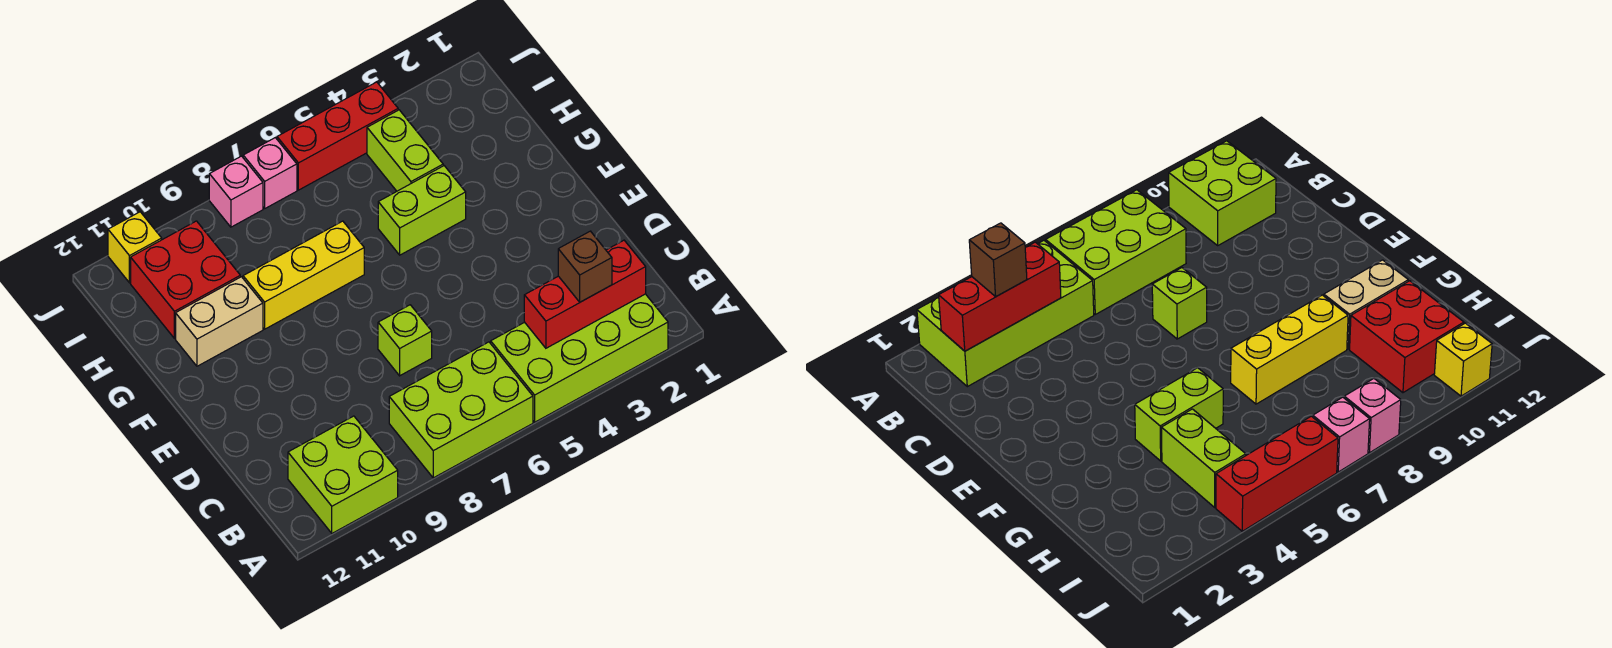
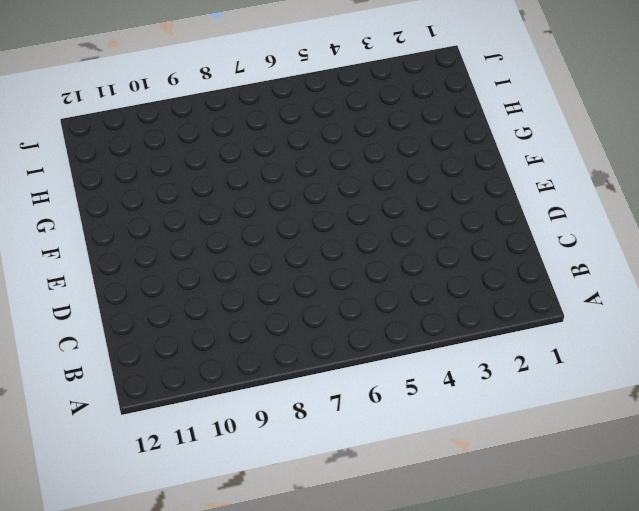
none -> lime brick A2:B5 level 1
none -> lime brick A6:B8 level 1
none -> lime brick A10:B11 level 1

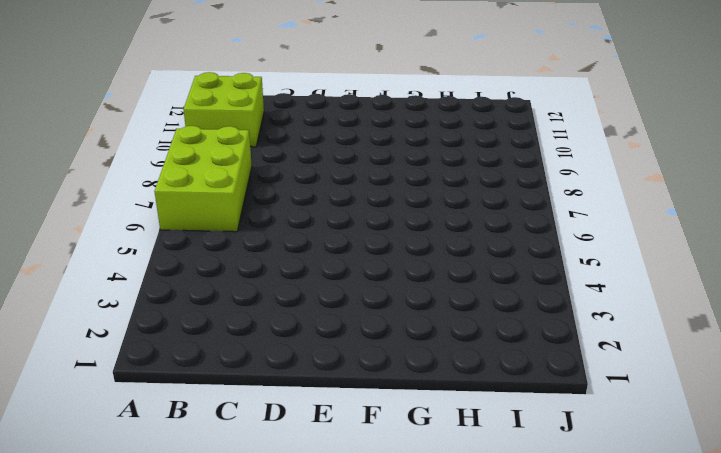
none -> lime brick A2:B5 level 1
none -> lime brick D7 level 1
none -> lime brick G4:G5 level 1

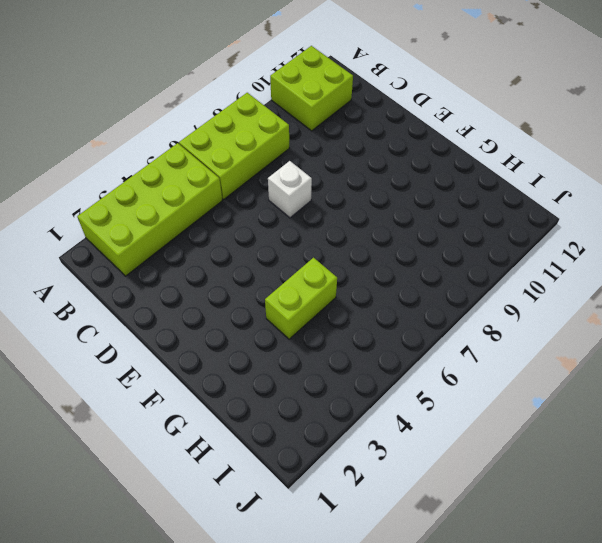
white brick D7 level 1 -> lime brick D7 level 1
none -> yellow brick G7:G9 level 1
none -> tan brick G10:G11 level 1
none -> lime brick H4:I4 level 1

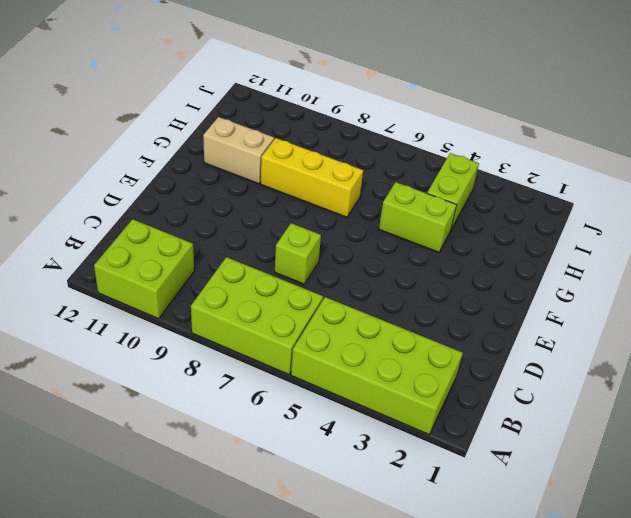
none -> red brick H10:I11 level 1
none -> red brick J4:J6 level 1
none -> pink brick J7 level 1

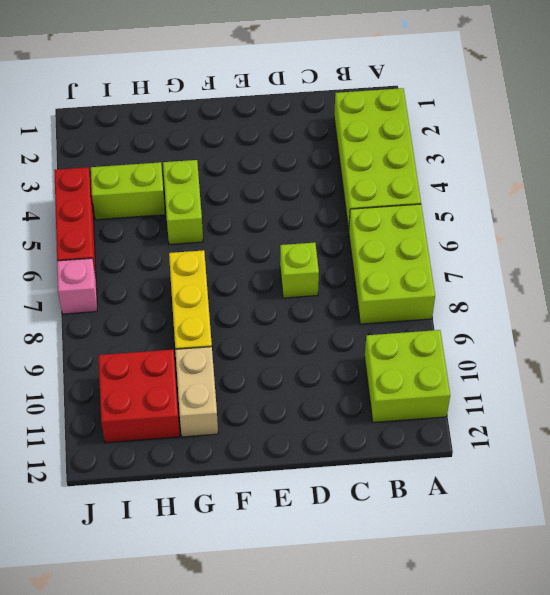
none -> pink brick J8 level 1
none -> yellow brick J11 level 1
none -> red brick B2:B4 level 2

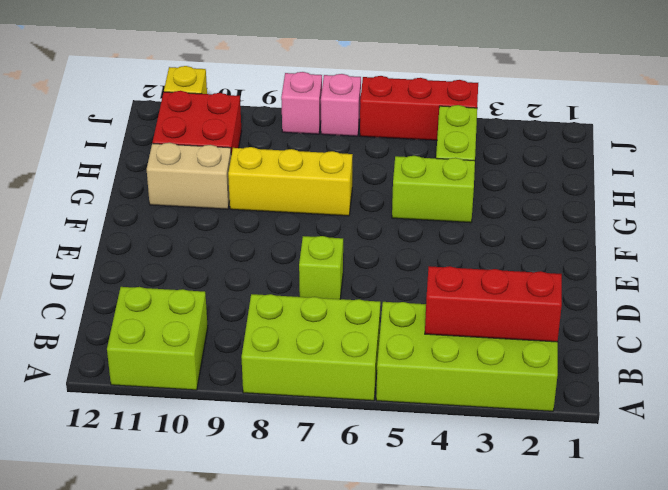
none -> brown brick B3 level 3

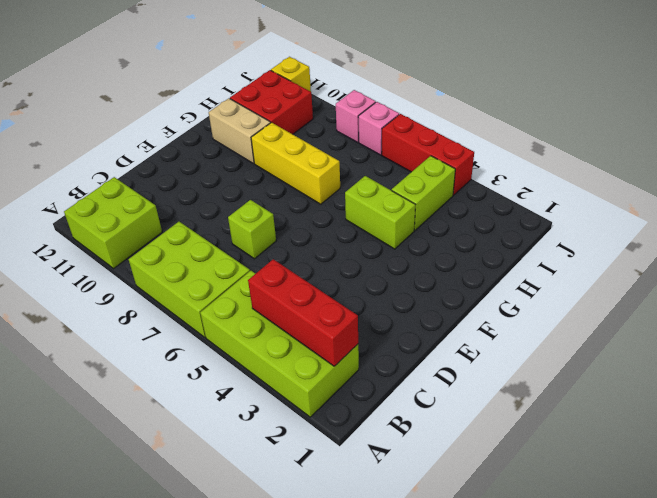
none -> brown brick B3 level 3

